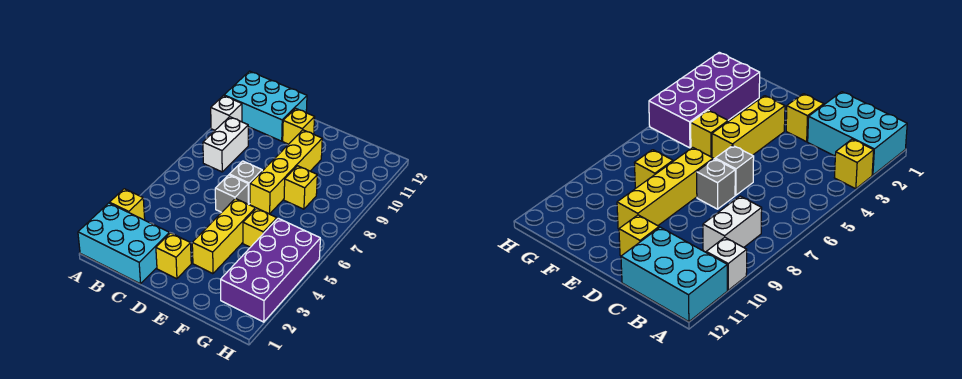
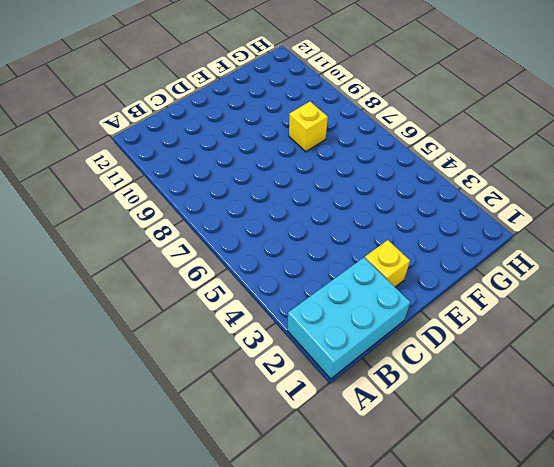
none -> yellow brick A3 level 1
none -> white brick A10 level 1
none -> cyan brick A11:C12 level 1

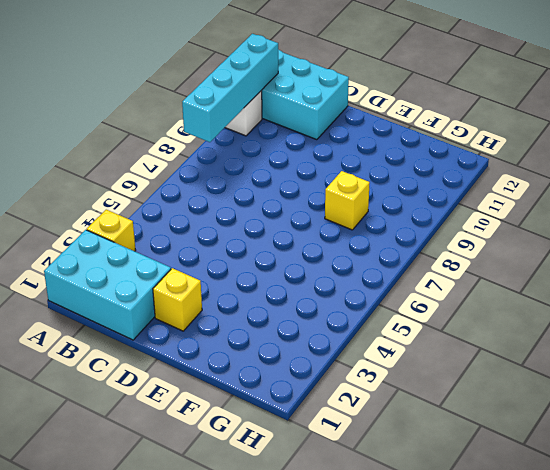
cyan brick A8:A11 level 2 -> none
none -> white brick B8:B9 level 1
none -> grey brick D6 level 1
none -> grey brick D7 level 1

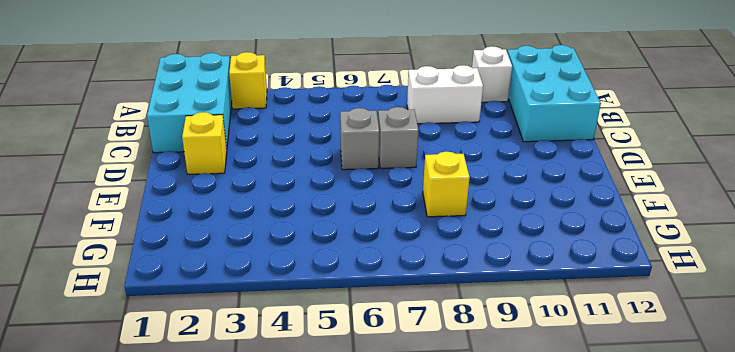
none -> yellow brick D11 level 1
none -> yellow brick E3:E5 level 1
none -> yellow brick E7:E10 level 1

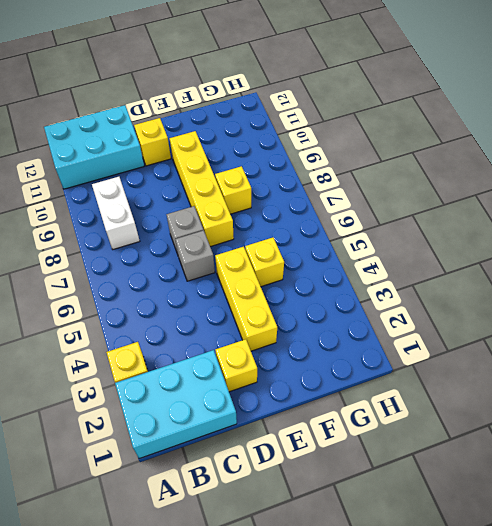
none -> white brick A10 level 1
none -> purple brick G2:H5 level 1

